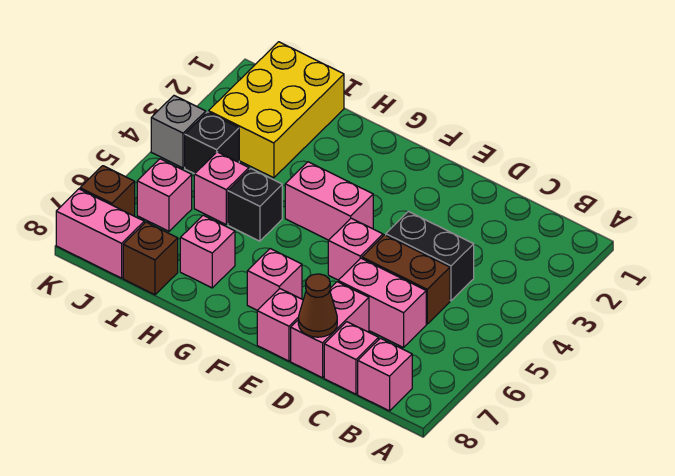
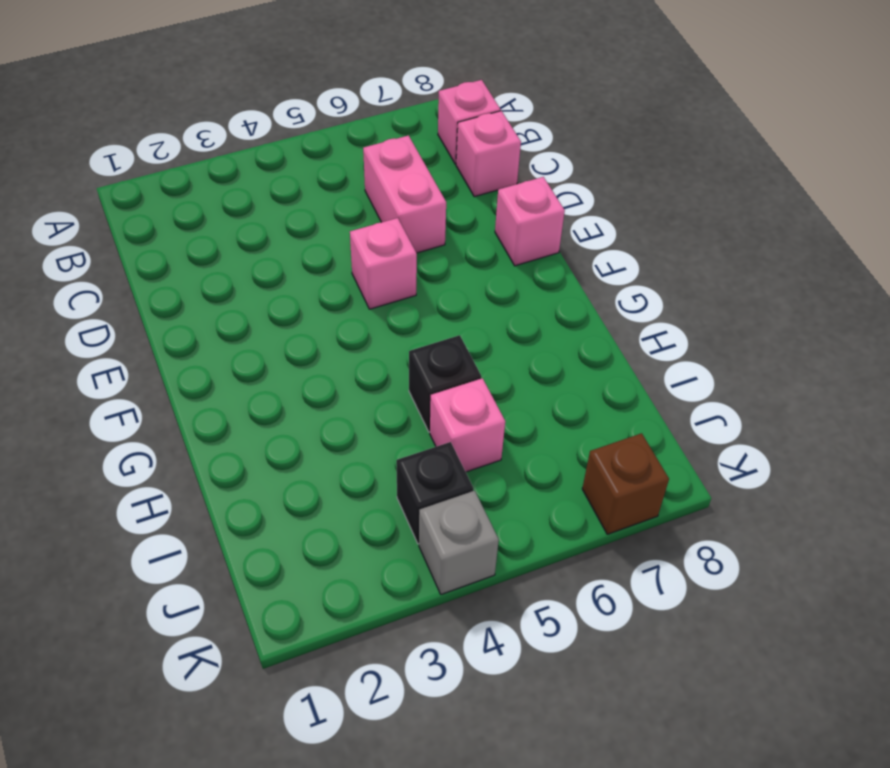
none -> black brick C4:D4 level 1
none -> brown brick C5:D5 level 1
none -> pink brick D7:D8 level 1

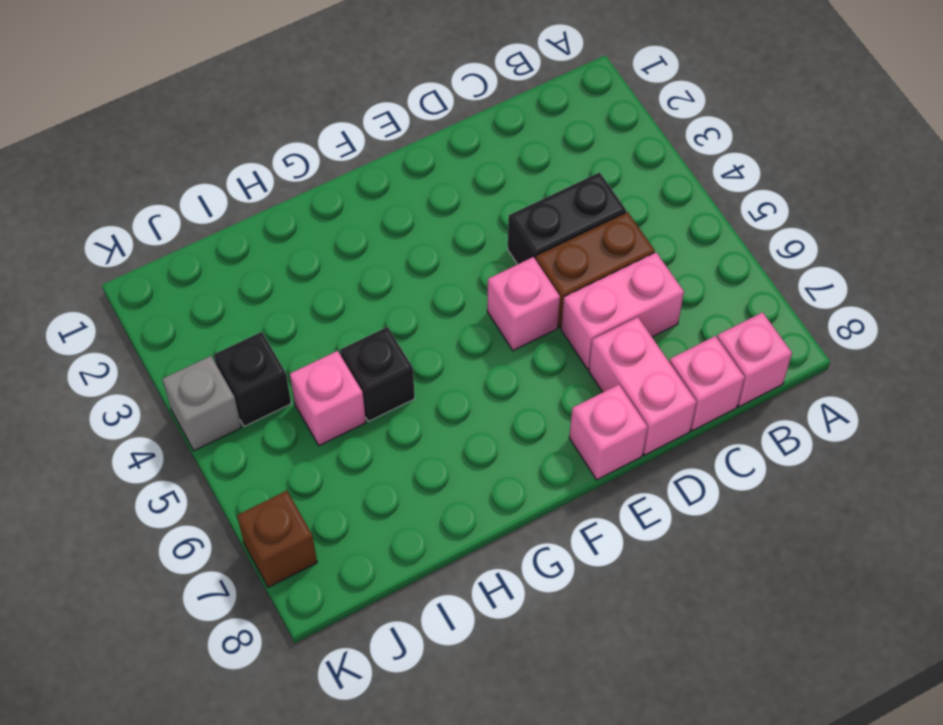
none -> pink brick F4:G4 level 1
none -> pink brick F7 level 1
none -> pink brick H7 level 1

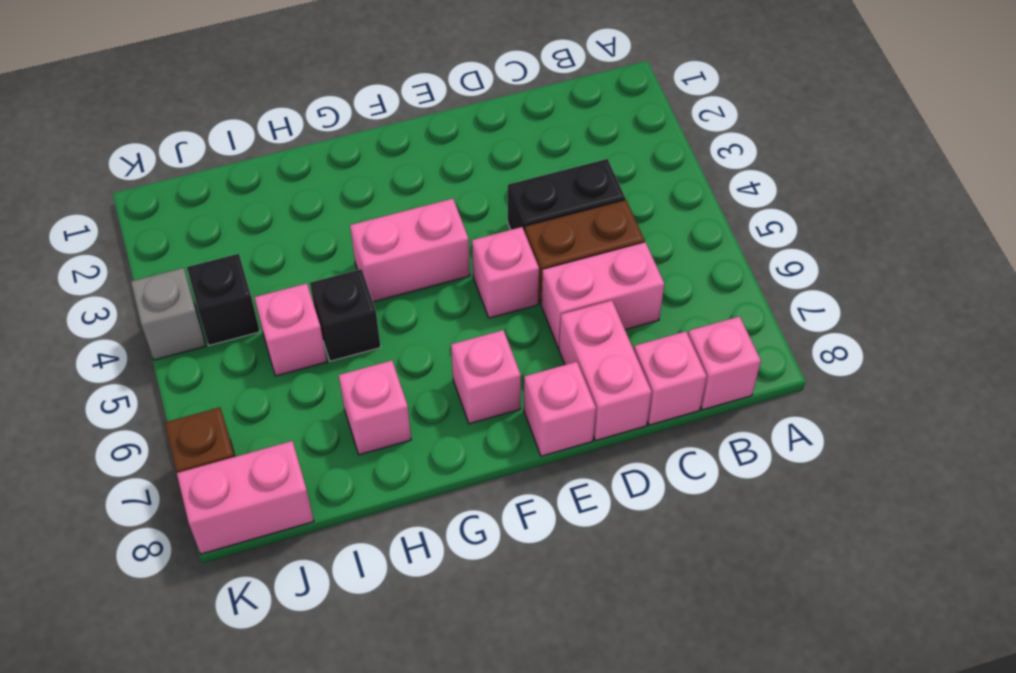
none -> yellow brick I1:J3 level 1
none -> brown brick I8 level 1
none -> pink brick J6 level 1

